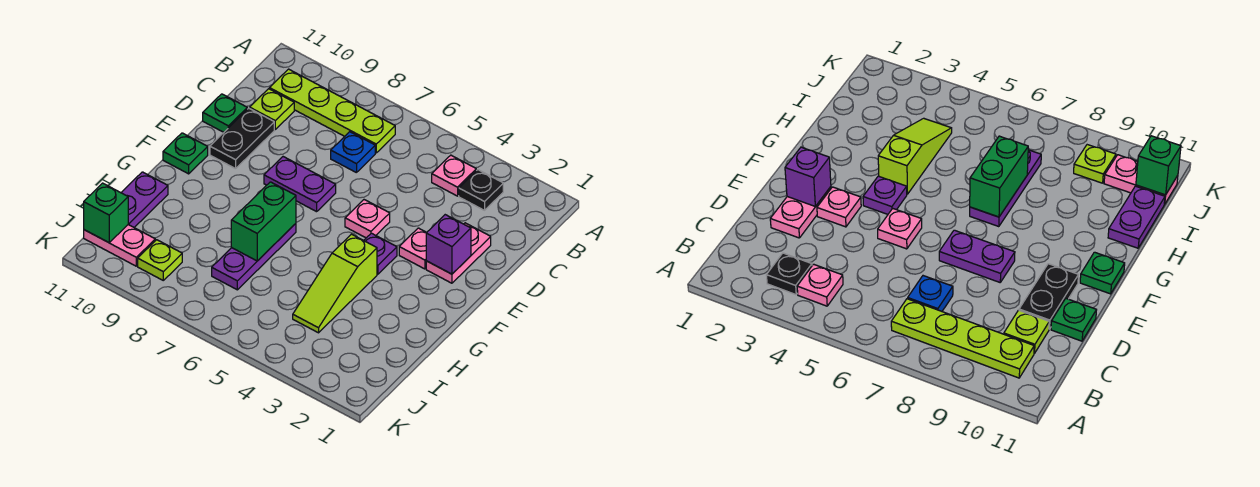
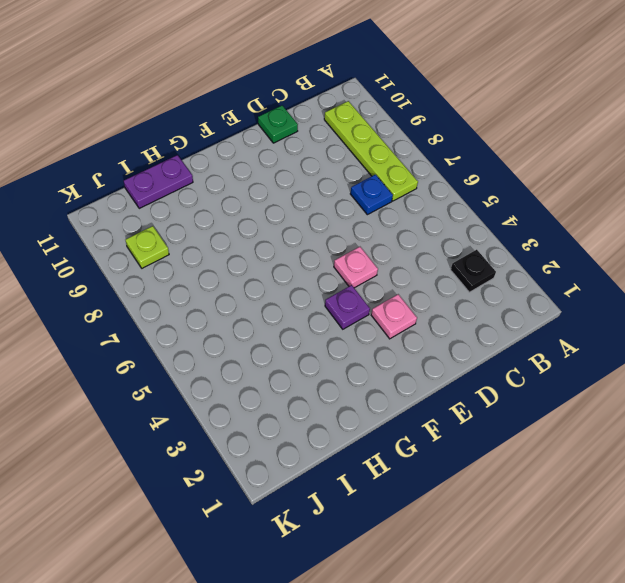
none -> pink plate B4 level 1
none -> lime plate C10 level 1
none -> pink plate D2:E2 level 1

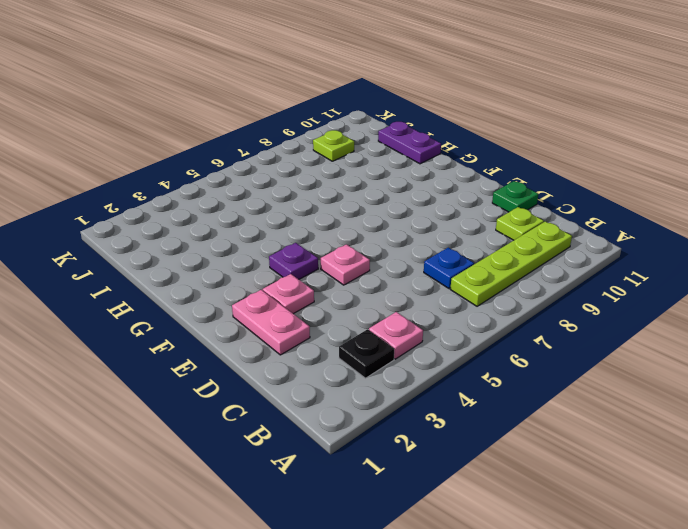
none -> black plate D10:E10 level 1
none -> purple plate E7:E8 level 1
none -> green plate F11 level 1

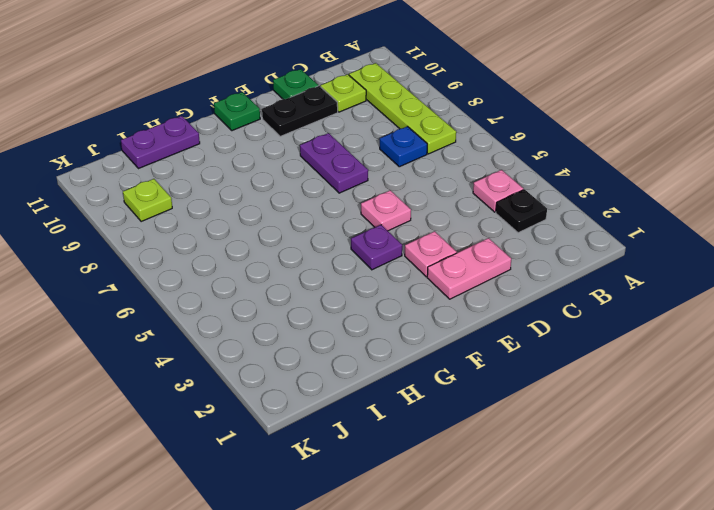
none -> lime slope G4:I4 level 1 top G
none -> purple plate G7:I7 level 1
none -> pink plate J10:J11 level 1

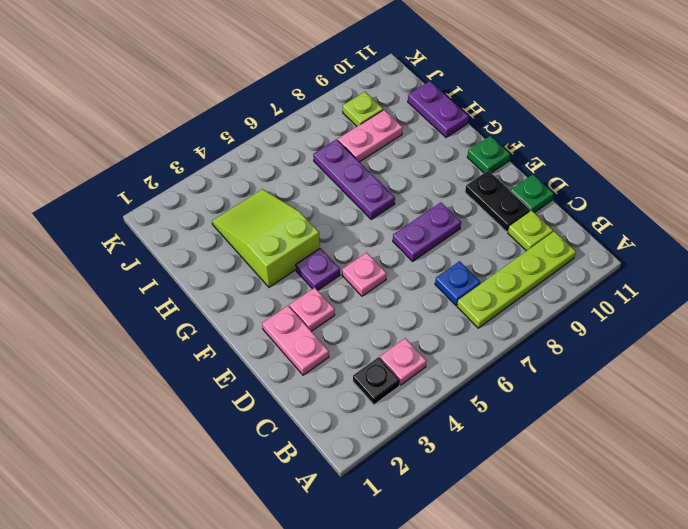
lime slope G3:I4 level 1 top G -> lime slope G4:I4 level 1 top G
pink plate I8:I9 level 1 -> pink plate J10:J11 level 1
none -> purple brick E2 level 2
none -> green brick G7:H7 level 2
none -> green brick J11 level 2

